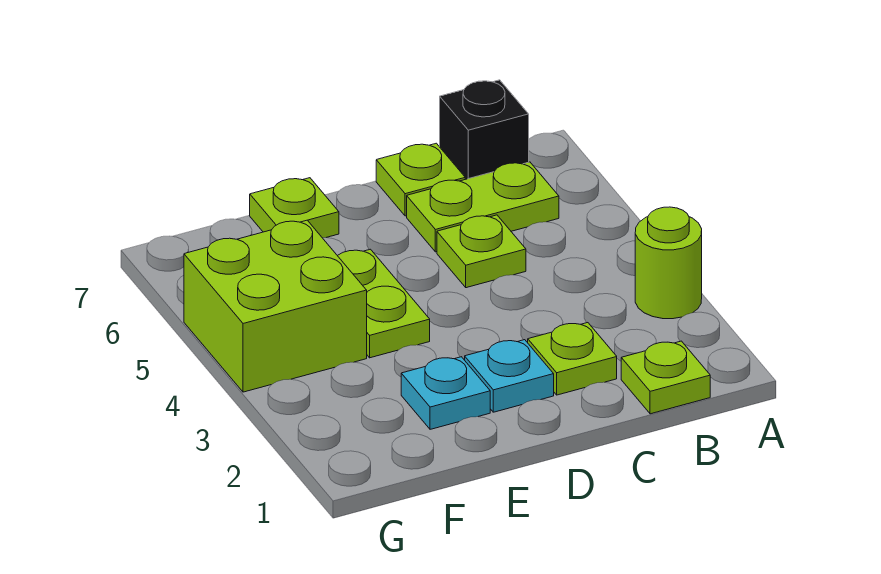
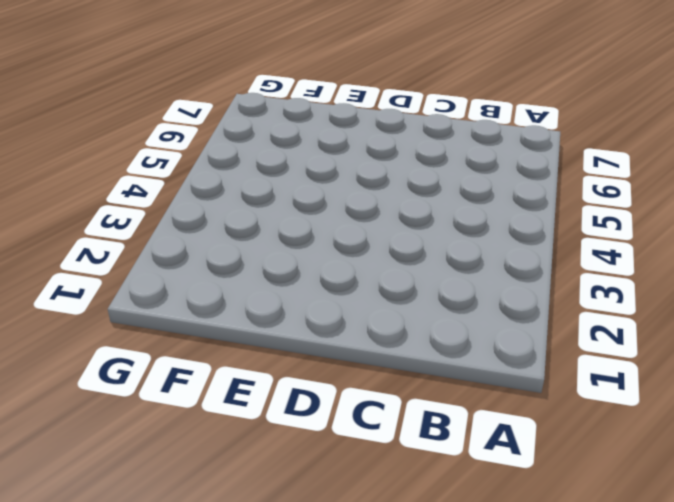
none -> lime round brick A3 level 1
none -> lime plate B1 level 1
none -> lime plate B6:C6 level 1

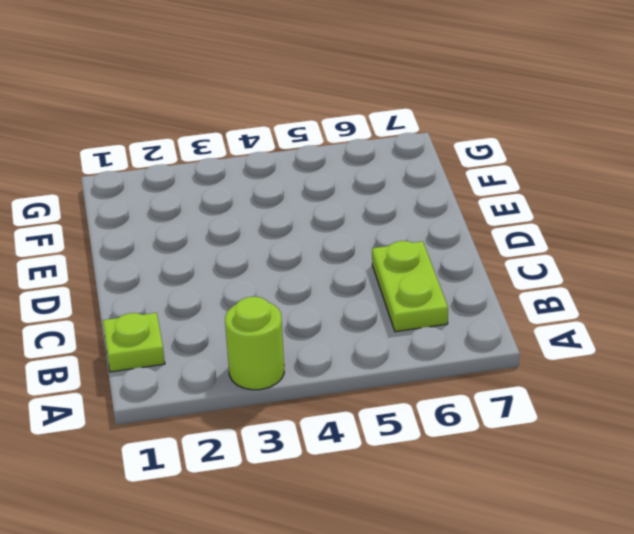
none -> black brick B7 level 1
none -> lime plate C2 level 1
none -> lime plate C5 level 1

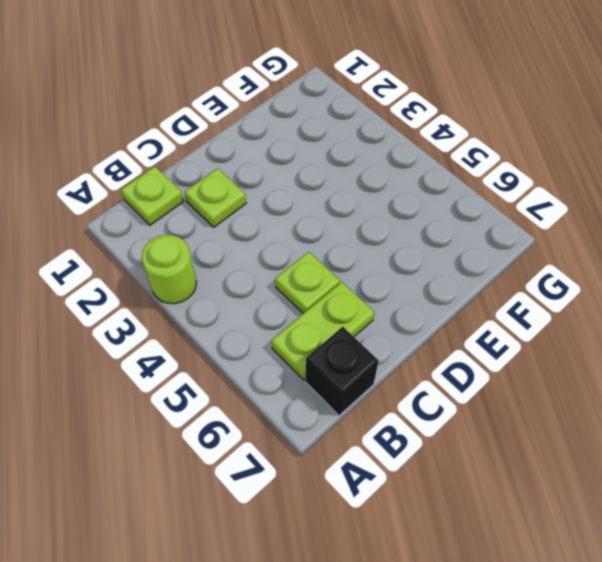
none -> lime plate C7 level 1
none -> cyan plate D2 level 1
none -> cyan plate E2 level 1

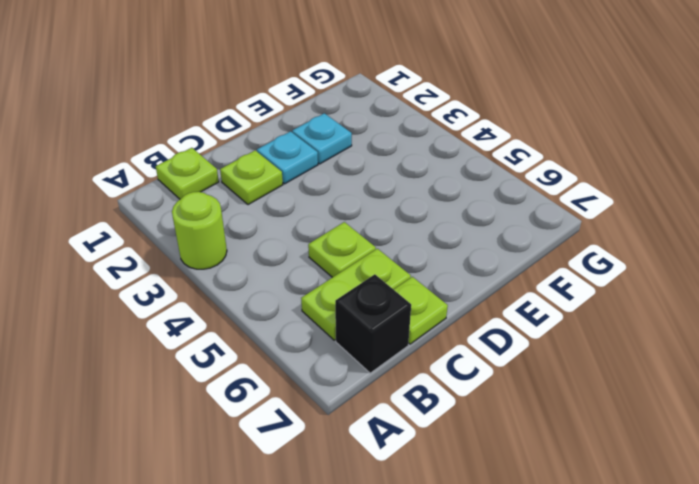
none -> lime plate E4:E5 level 1
none -> lime plate E7 level 1
none -> lime brick F4:G5 level 1

